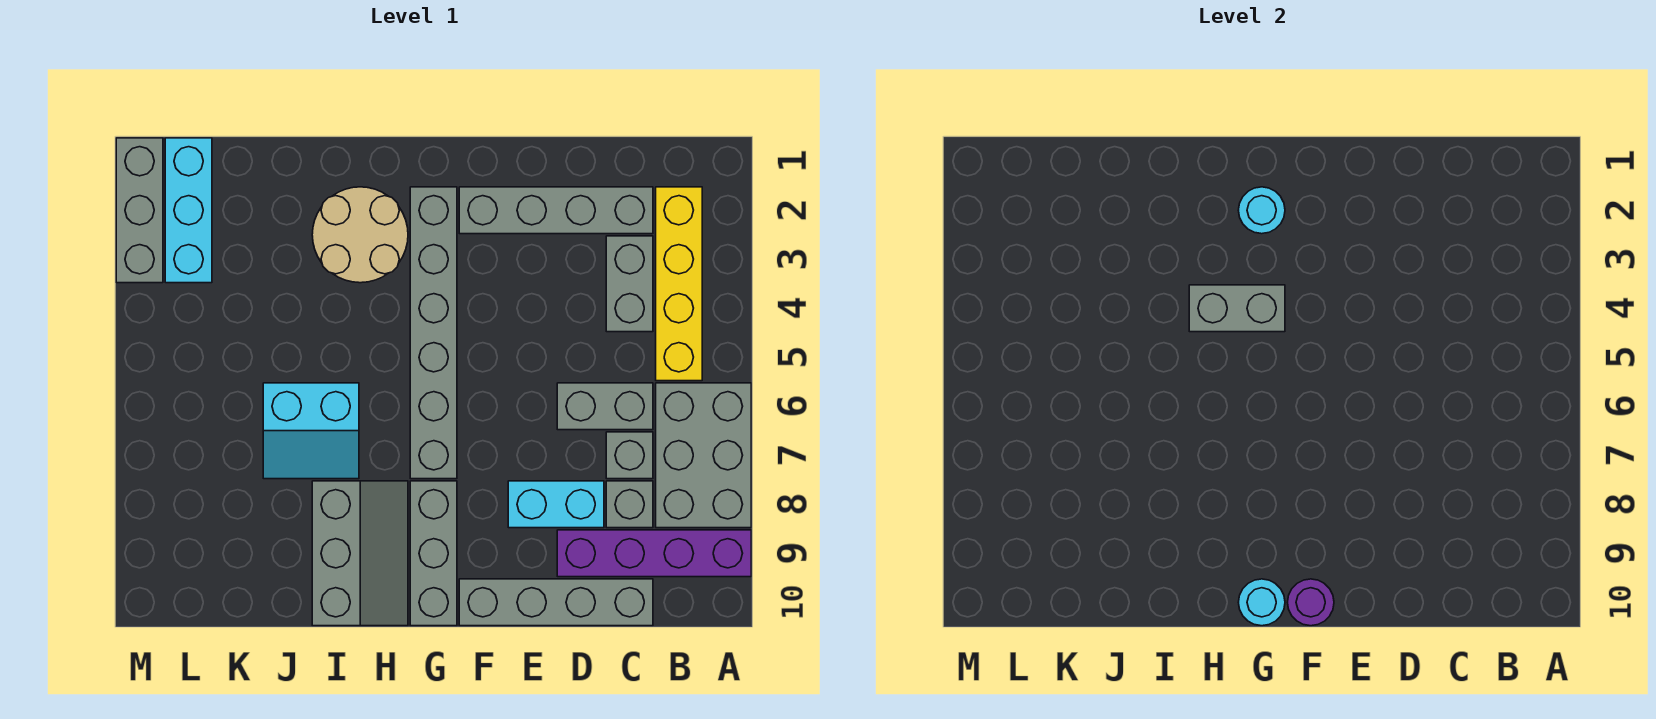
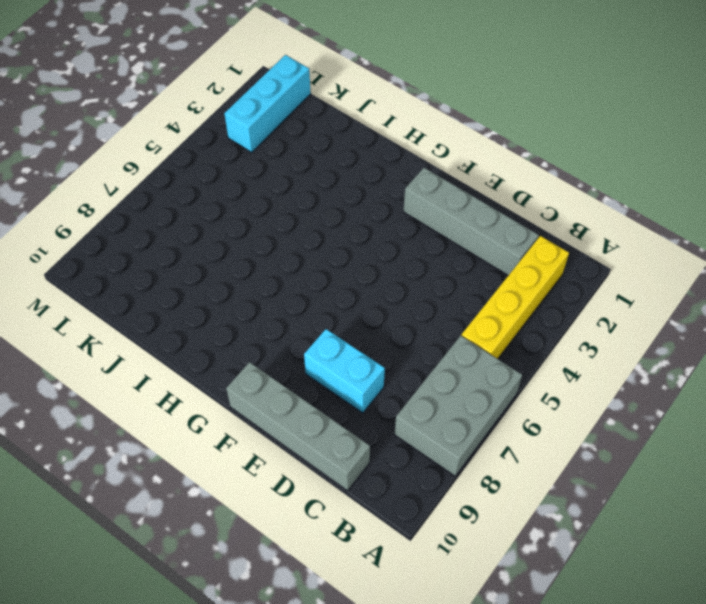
none -> purple brick A9:D9 level 1
none -> grey brick C3:C4 level 1
none -> grey brick C6:D6 level 1

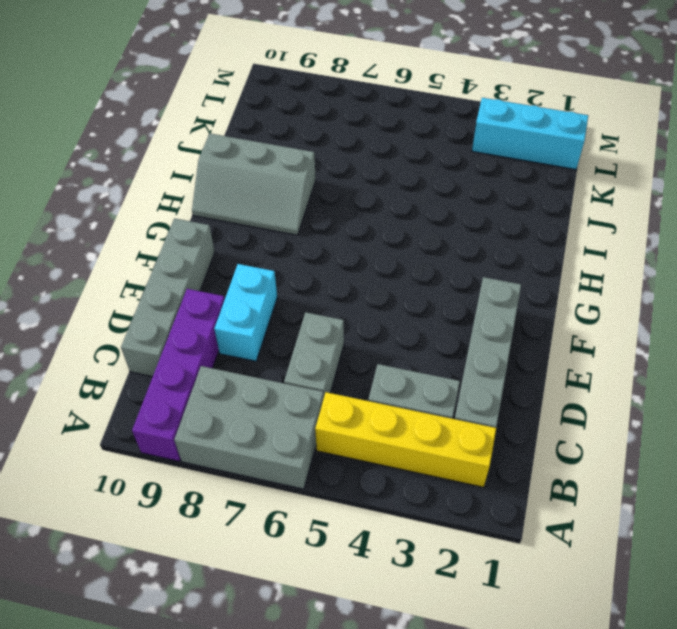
none -> grey brick C7 level 1
none -> grey brick C8 level 1
none -> grey brick G2:G7 level 1

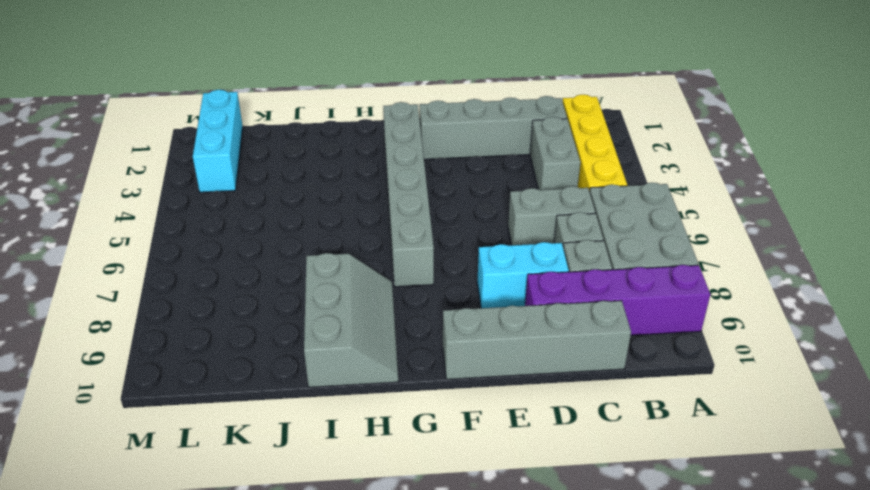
none -> grey brick G8:G10 level 1
none -> tan round brick H2:I3 level 1
none -> cyan slope I6:J7 level 1 top 6

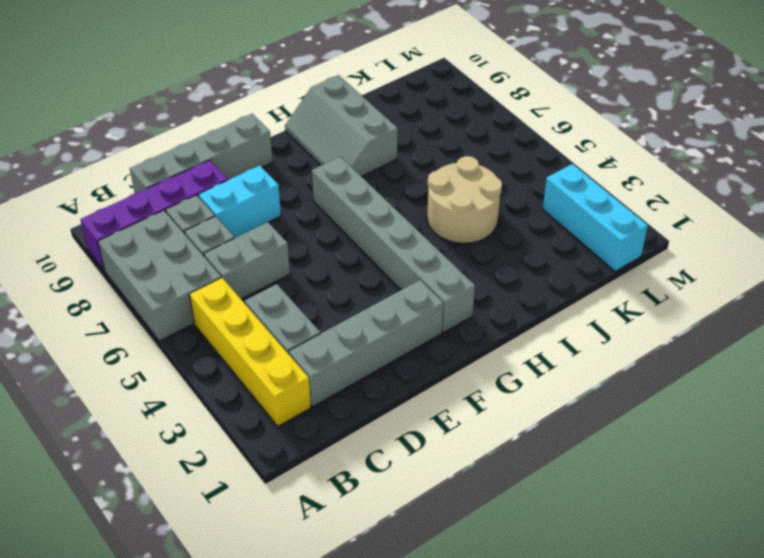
tan round brick I4:J5 level 1 -> tan round brick H2:I3 level 1
none -> grey brick G8:G10 level 1
none -> cyan slope I6:J7 level 1 top 6
none -> grey brick M1:M3 level 1

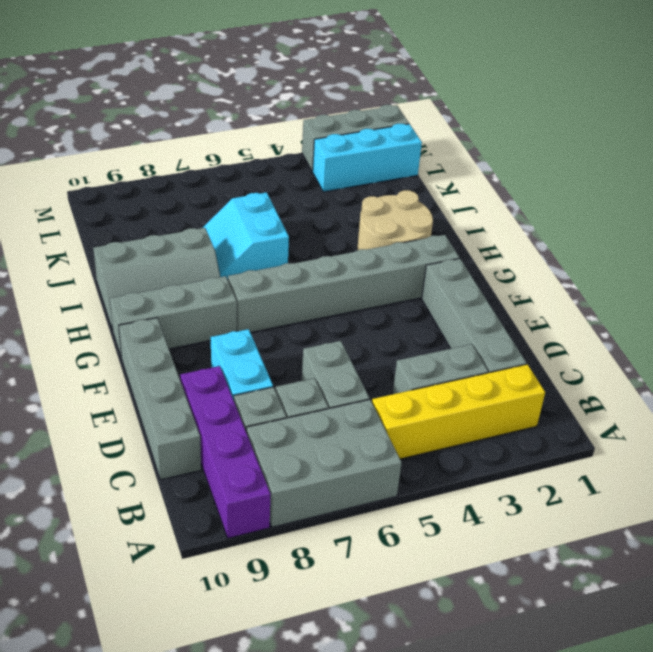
none -> purple round brick F10 level 2
none -> cyan round brick G2 level 2
none -> grey brick G4:H4 level 2

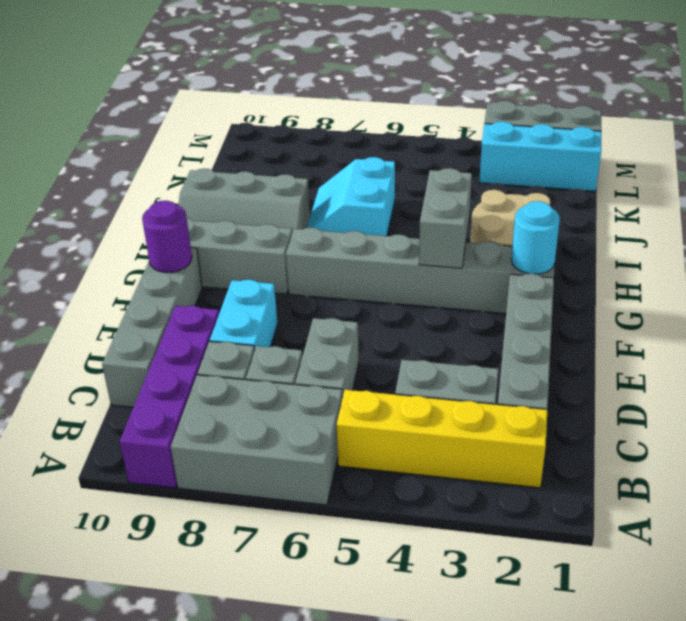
none -> cyan round brick G10 level 2

